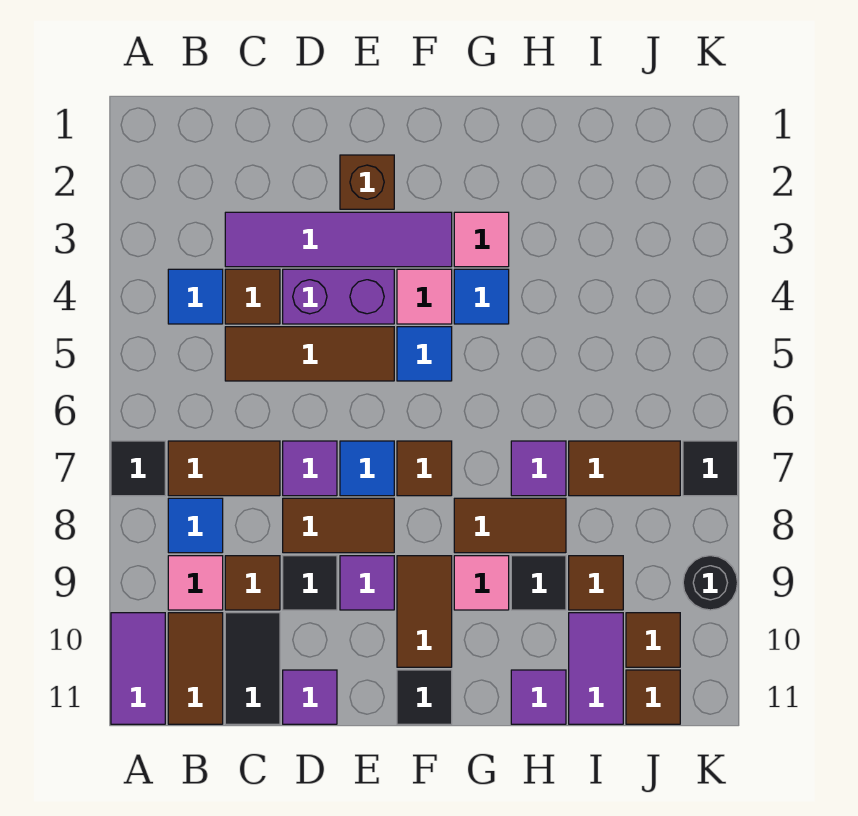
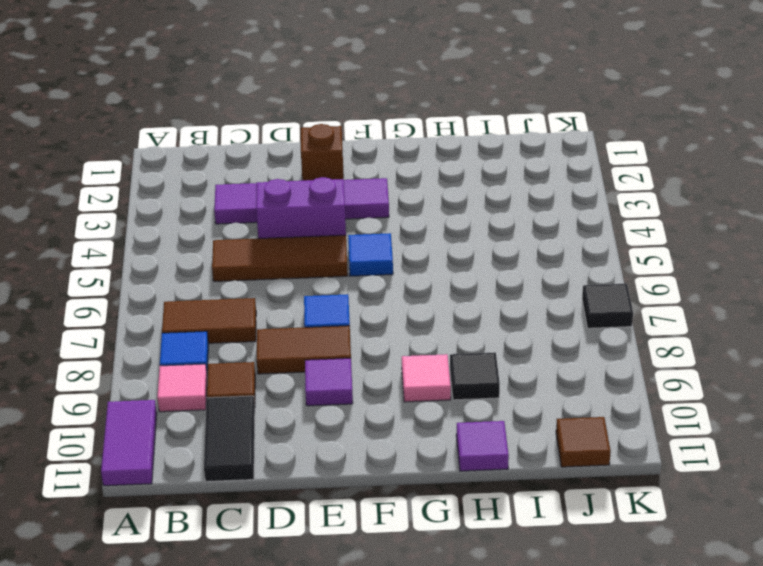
none -> black tile A7 level 1
none -> blue tile B4 level 1
none -> brown tile B10:B11 level 1
none -> brown tile C4 level 1

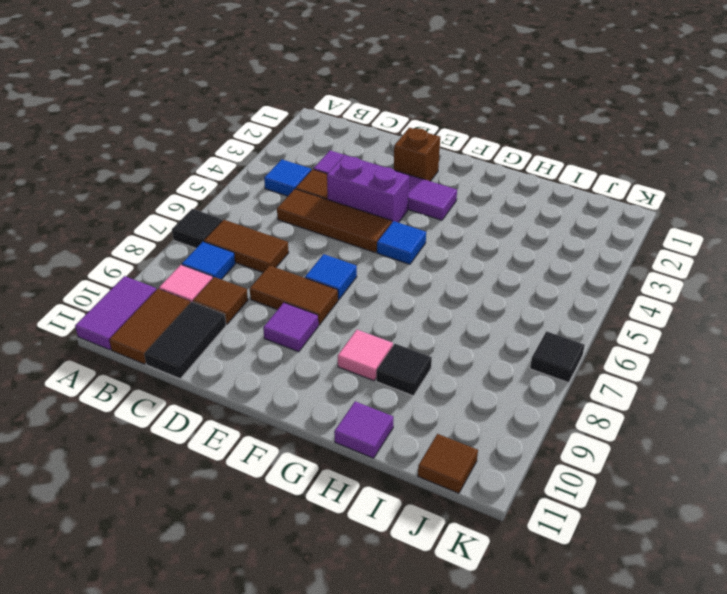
none -> purple tile D7 level 1
none -> black tile D9 level 1
none -> purple tile D11 level 1
none -> pink tile F4 level 1

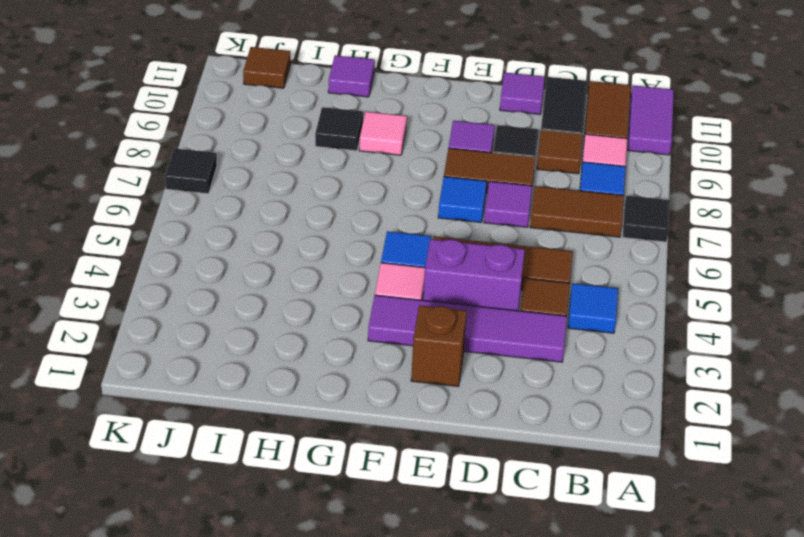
none -> brown tile F7 level 1
none -> brown tile F9:F10 level 1
none -> black tile F11 level 1
none -> pink tile G3 level 1

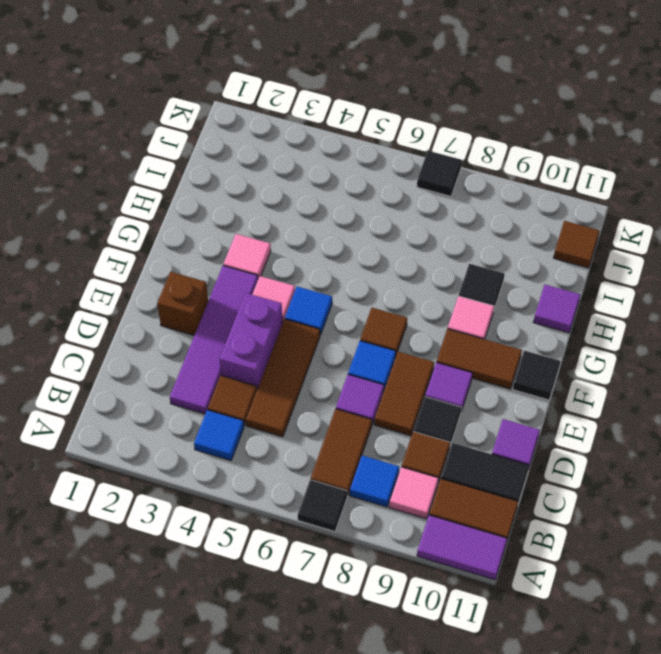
none -> blue tile G4 level 1
none -> brown tile G8:H8 level 1
none -> purple tile H7 level 1
none -> brown tile I7:J7 level 1

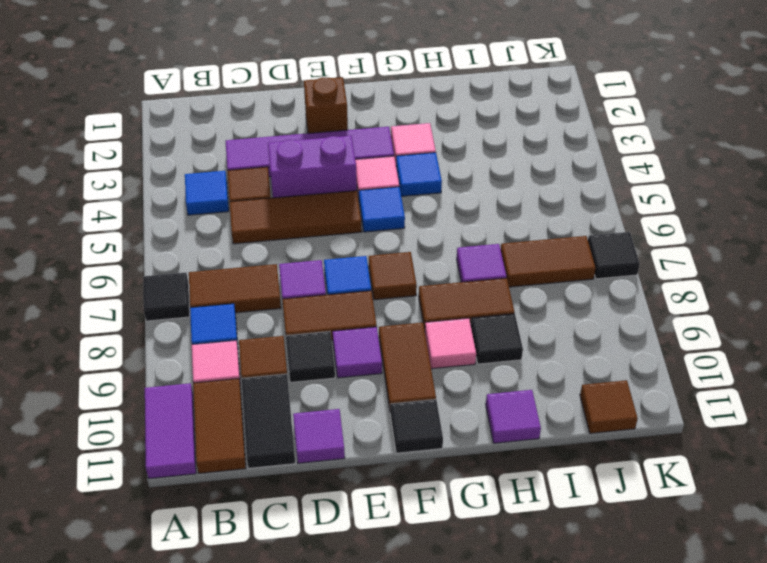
none -> brown tile I9 level 1
none -> purple tile I10:I11 level 1
none -> brown tile J10 level 1
none -> black round brick K9 level 1

